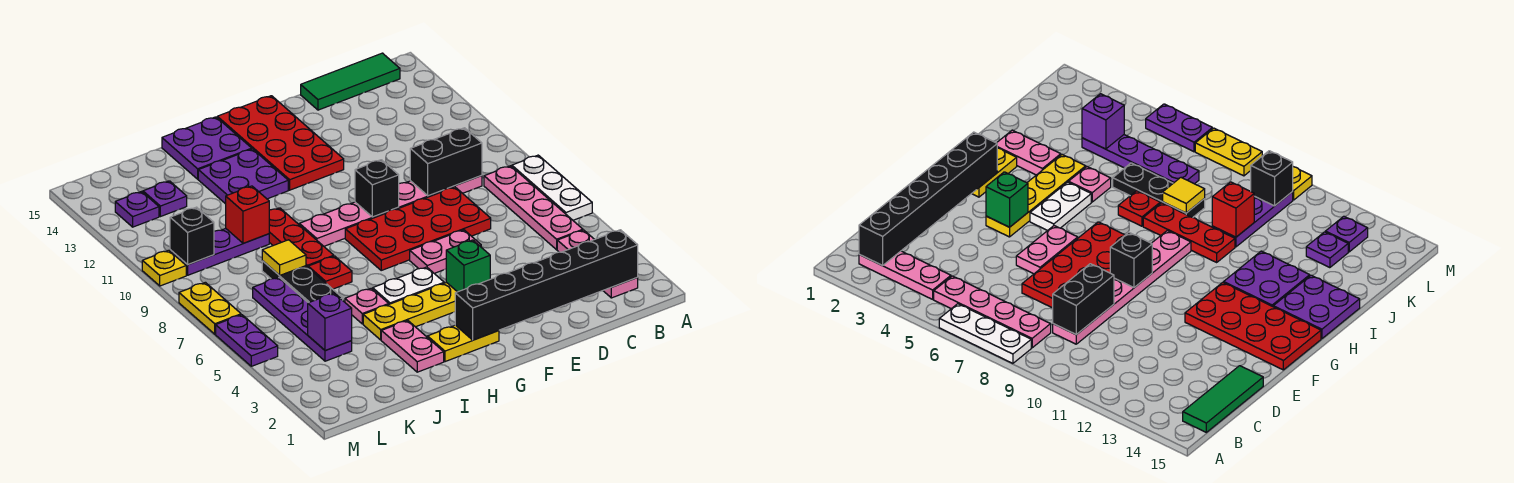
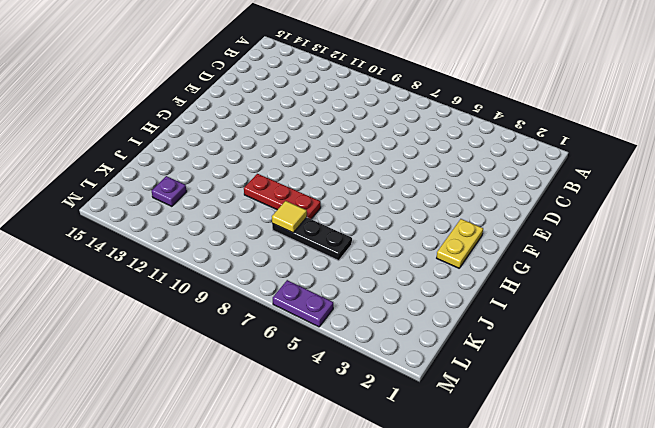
none -> white plate A6:A8 level 1
none -> pink plate B2:B4 level 1
none -> pink plate B5:B8 level 1
none -> green tile B15:D15 level 1

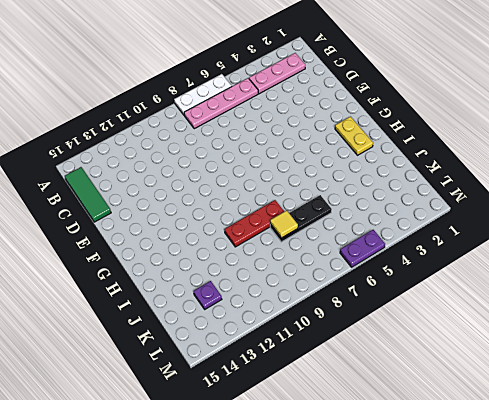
none -> pink plate C9:H9 level 1
none -> red plate D7:G8 level 1
none -> pink plate E6:F6 level 1
none -> yellow plate F4:I4 level 1

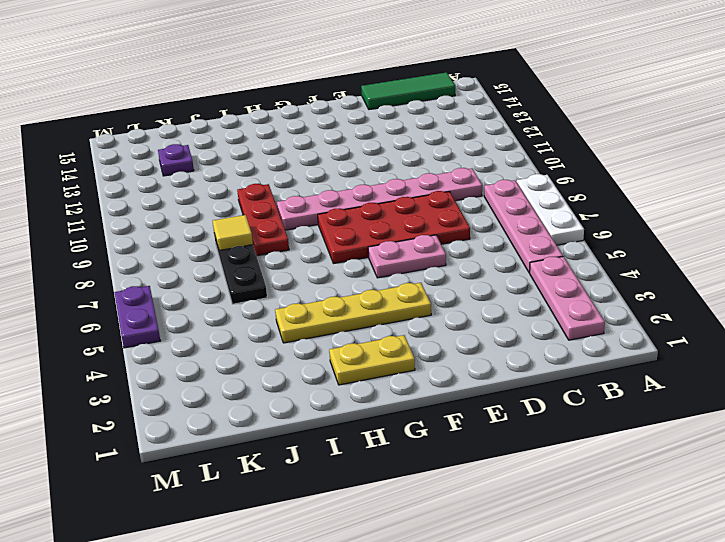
none -> red plate F12:G15 level 1
none -> white plate G5:H5 level 1
none -> purple plate H12:I13 level 1
none -> purple plate H14:I15 level 1

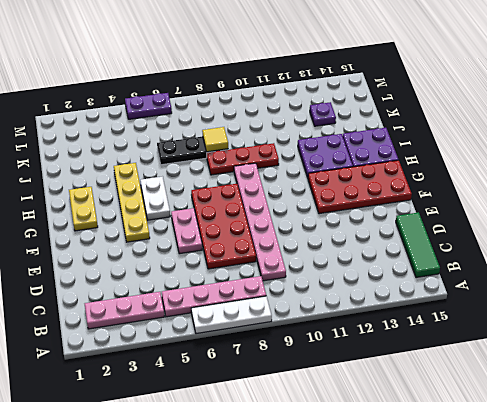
none -> pink plate I2:I3 level 1
none -> pink plate I5 level 1
none -> red plate I7 level 1
none -> purple plate J10:L10 level 1

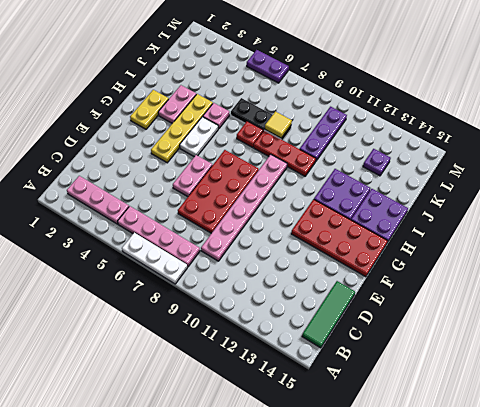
pink plate H3:I3 level 1 -> pink plate I2:I3 level 1
none -> purple plate K4:K7 level 1
none -> purple plate L13 level 1
none -> yellow plate M7:M8 level 1
none -> yellow plate M10 level 1

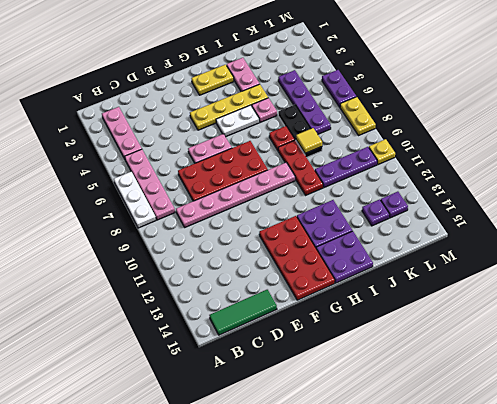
none -> black brick B2:G2 level 2
none -> black brick C9:D9 level 2
none -> green brick F4 level 2
none -> black brick F9 level 2

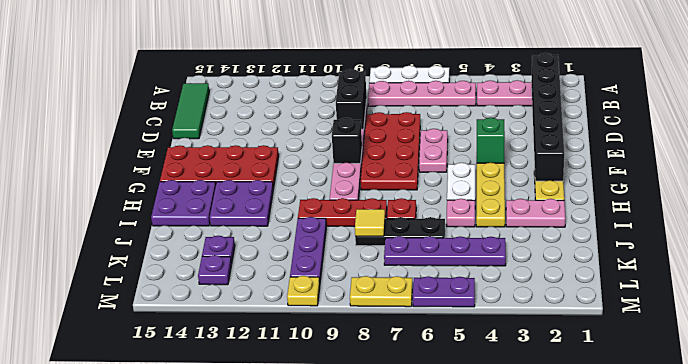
none -> red brick J10 level 2
none -> purple brick K4 level 2
none -> black brick L10 level 2

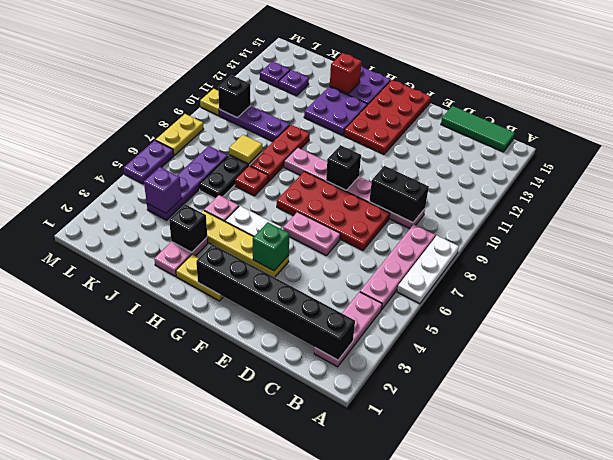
black brick I3 level 2 -> none
red brick I14 level 2 -> red brick J10 level 2

